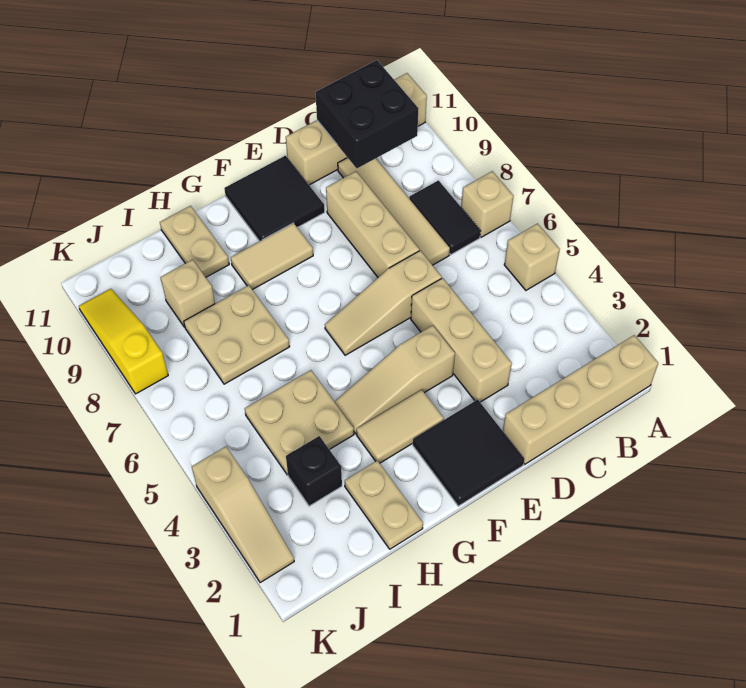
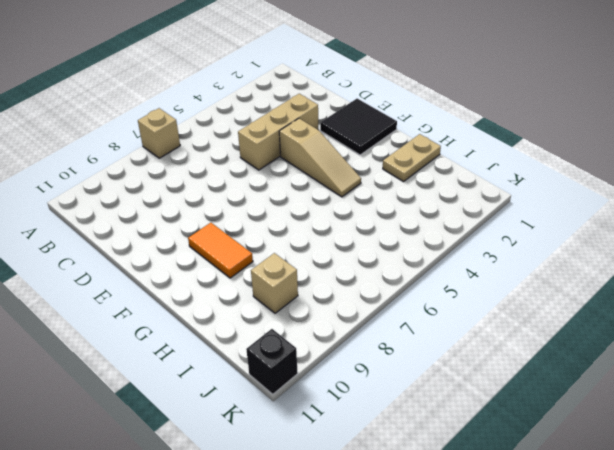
orange tile F9:G9 level 1 -> tan tile F9:G9 level 1
black brick K11 level 1 -> black brick I3 level 1
none -> tan brick A1:D1 level 1
none -> tan brick A5 level 1
none -> tan brick A11:D11 level 1

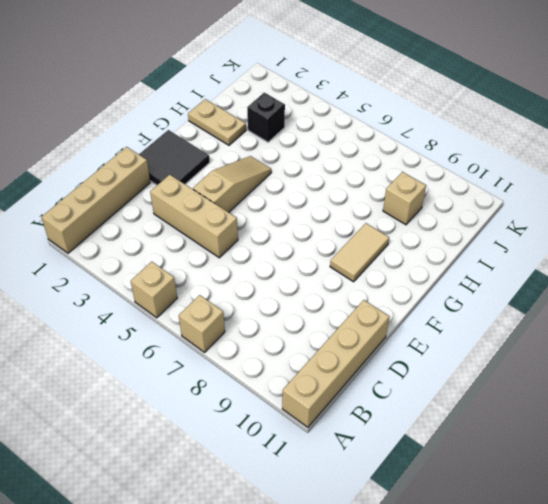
none -> black tile B7:B8 level 1
none -> tan tile C7:C10 level 1
none -> tan slope D6:F6 level 1 top D

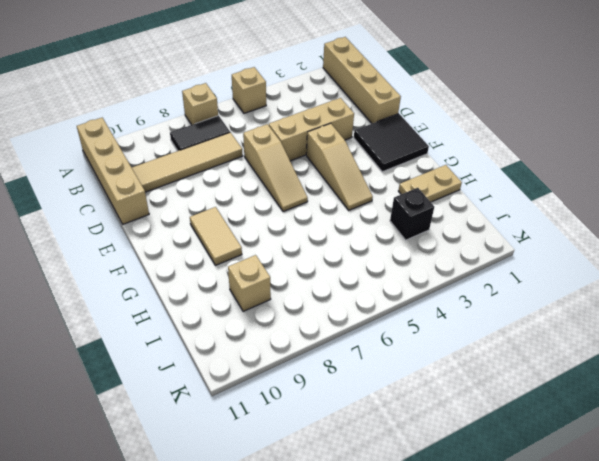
none -> tan brick D7:D9 level 1
none -> black tile E10:F11 level 1
none -> tan tile F3:G3 level 1

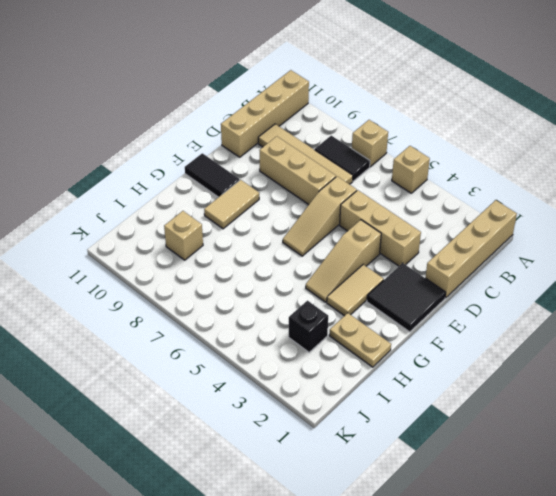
black tile F10:F11 level 1 -> black tile E10:F11 level 1
none -> tan plate H4:I5 level 1
none -> tan plate H7:I8 level 1
none -> tan plate H10:H11 level 1

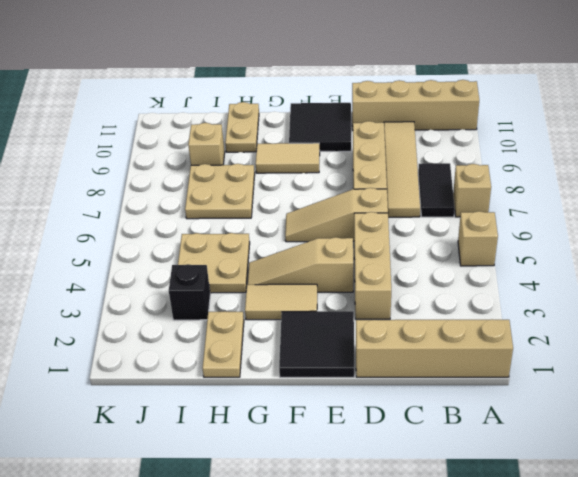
none -> tan slope K2:K4 level 1 top 4
none -> yellow slope K8:K10 level 1 top 8
none -> black brick B10:C11 level 2

